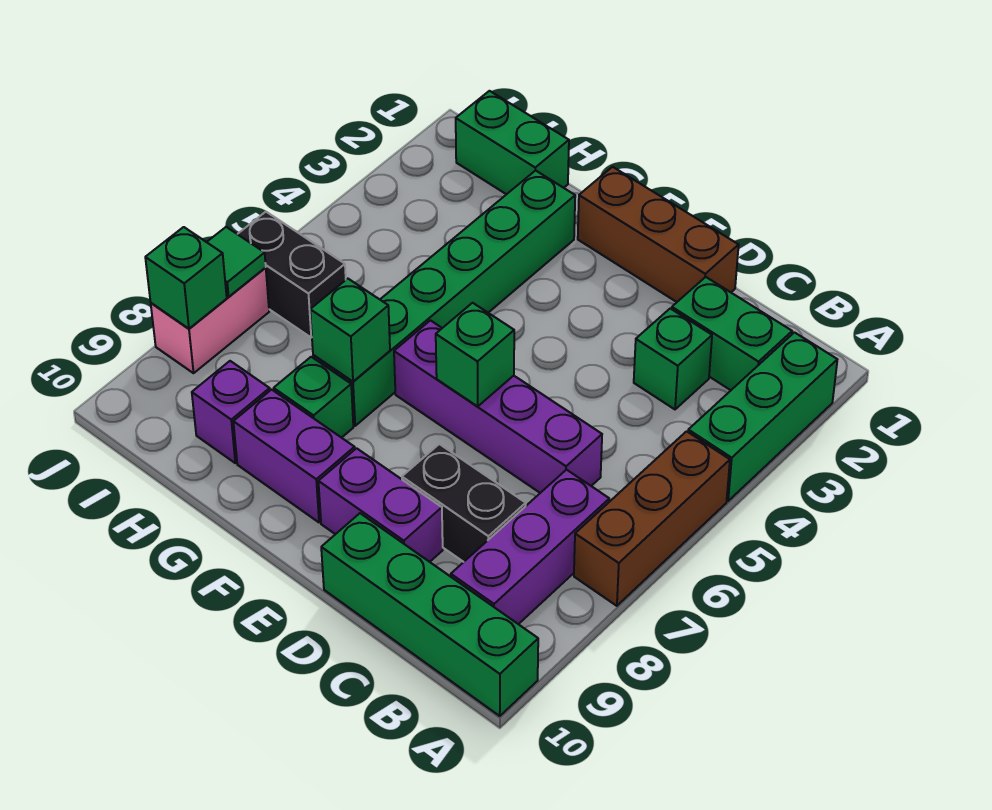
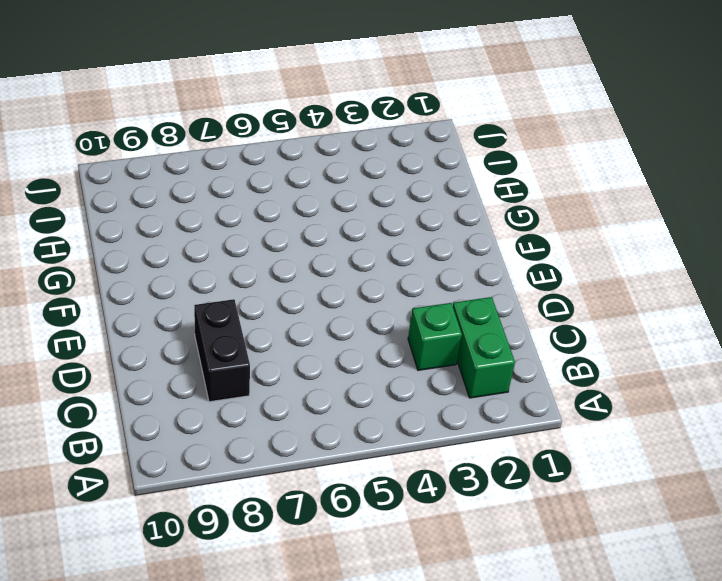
none -> green brick A2:A4 level 1
none -> brown brick A5:A7 level 1
none -> green brick A10:D10 level 1

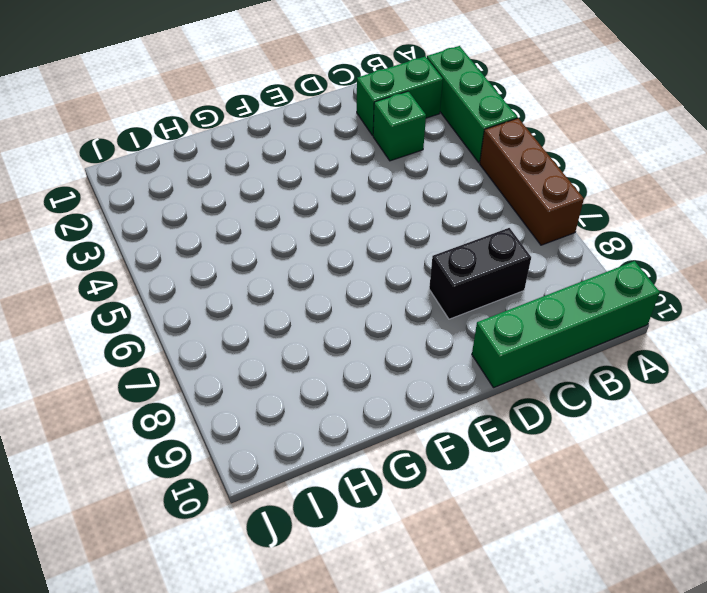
none -> purple brick B7:B9 level 1
none -> purple brick C6:F6 level 1
none -> brown brick D1:F1 level 1

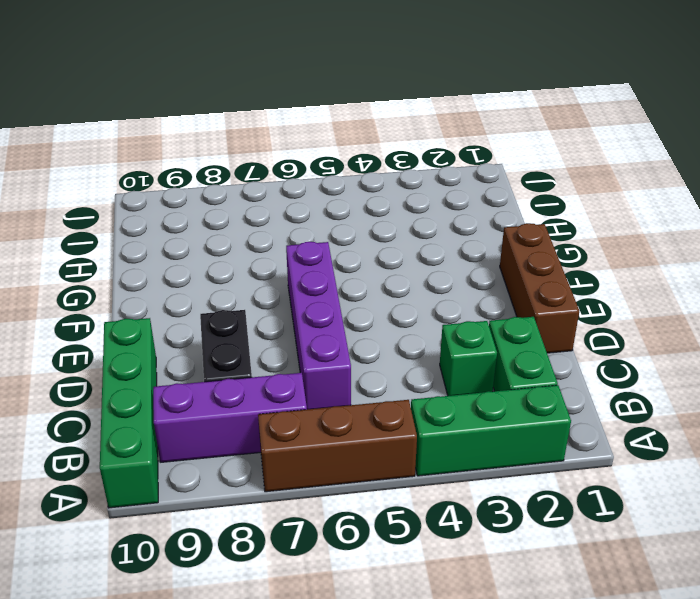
none -> purple brick D9:E9 level 1
none -> purple brick F9:G9 level 1
none -> green brick G2:G7 level 1

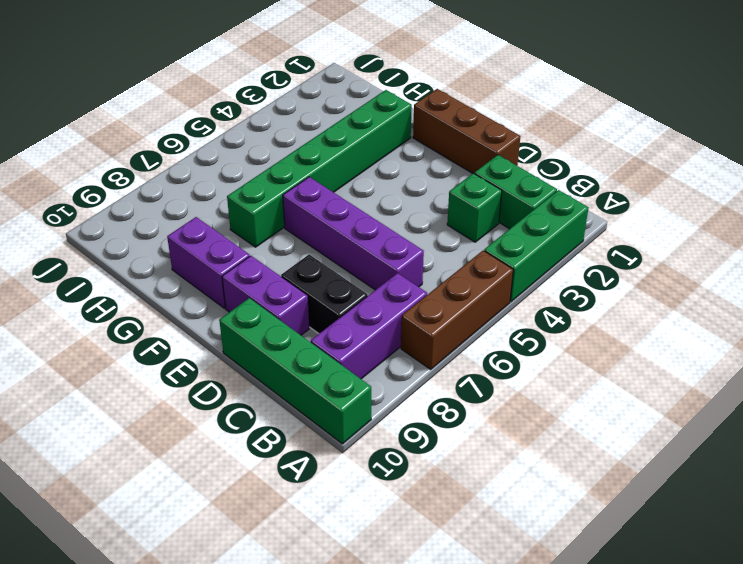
none -> green brick G8 level 1
none -> green brick H1:I1 level 1
none -> purple brick H9 level 1

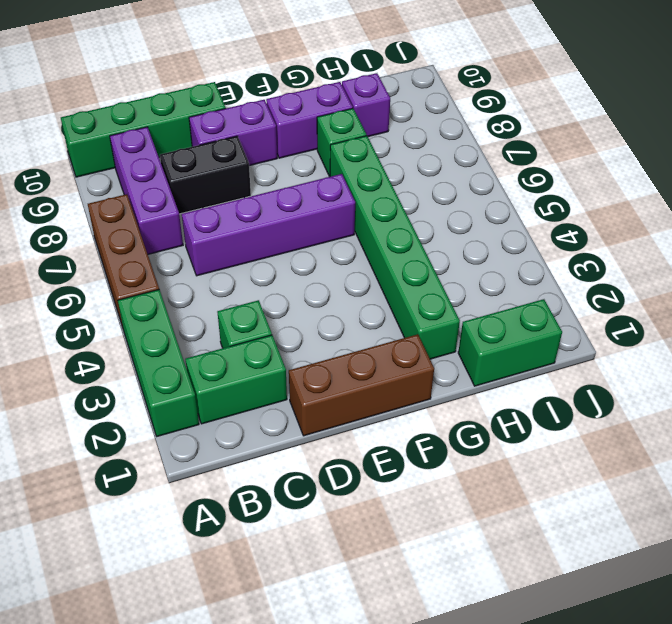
none -> black brick I6:J6 level 1
none -> pink brick J7:J8 level 1
none -> green brick E6 level 2

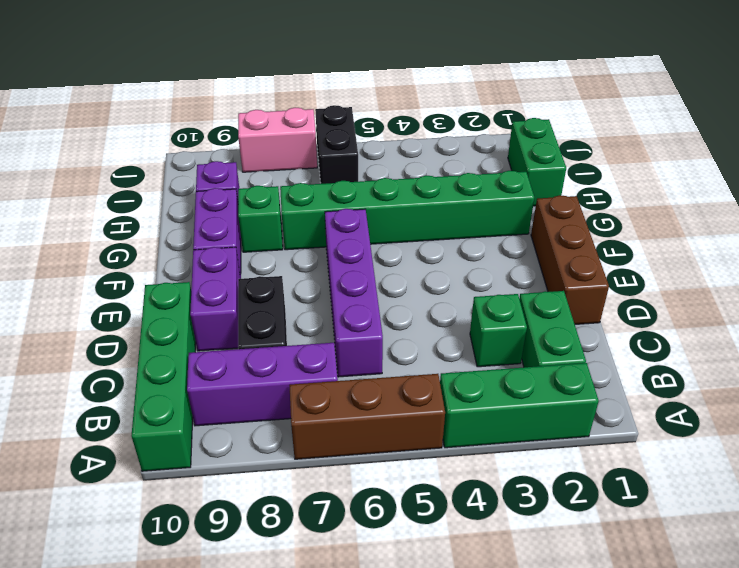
none -> green brick E6 level 2
none -> green brick G7 level 2
none -> green tile J7 level 2

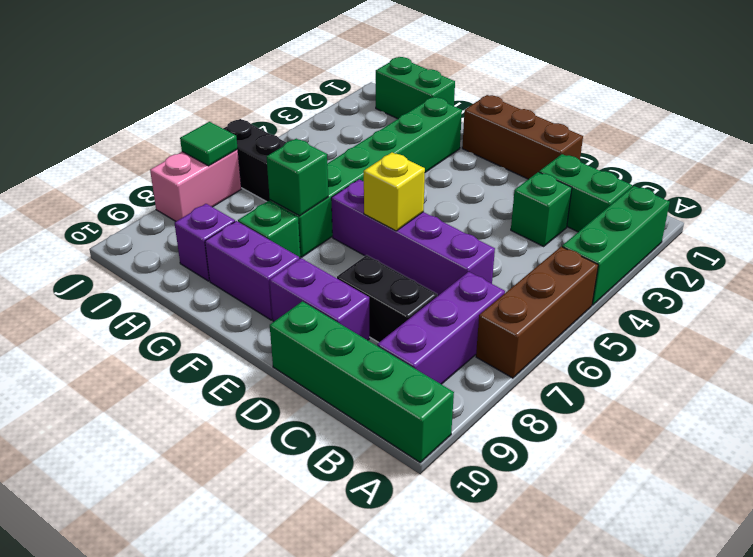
yellow brick E6 level 2 -> green brick E6 level 2
none -> green brick J8 level 2

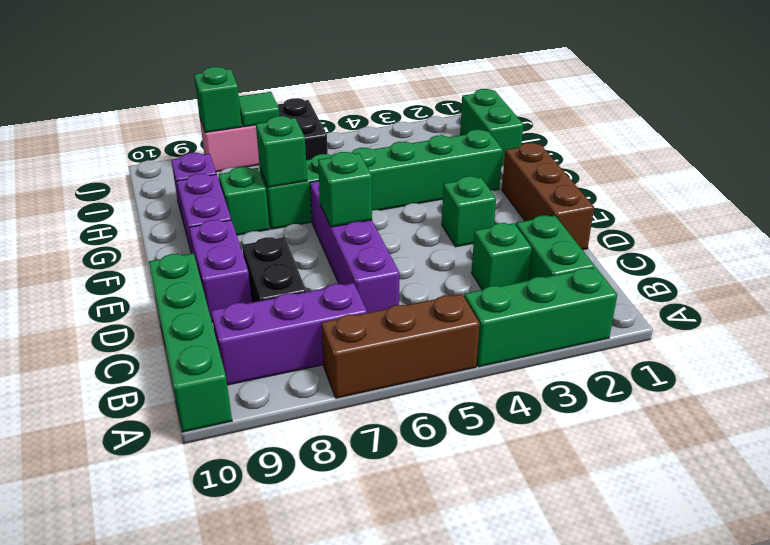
green brick E3 level 1 -> none

